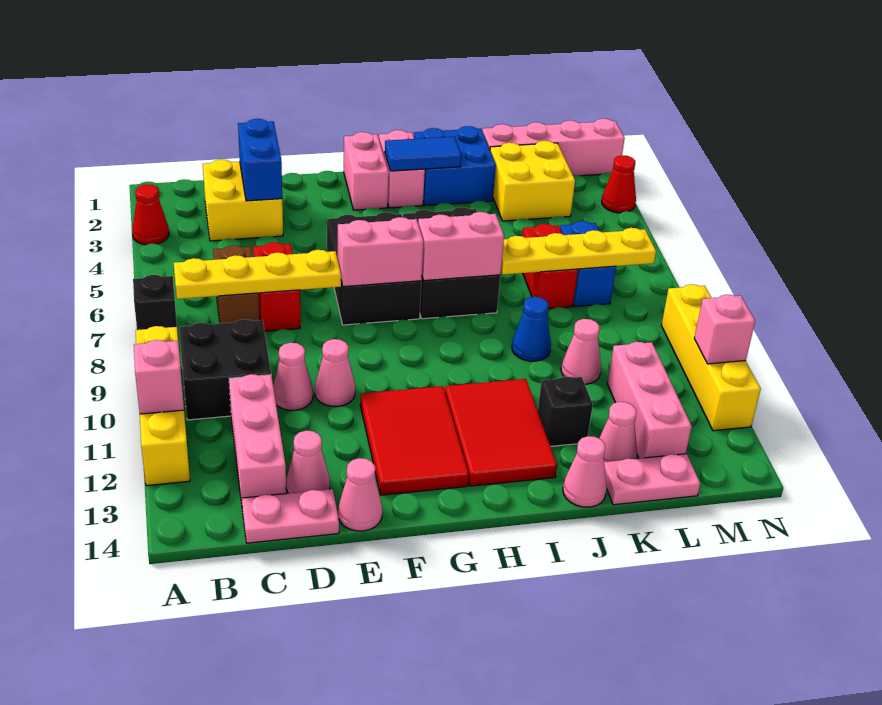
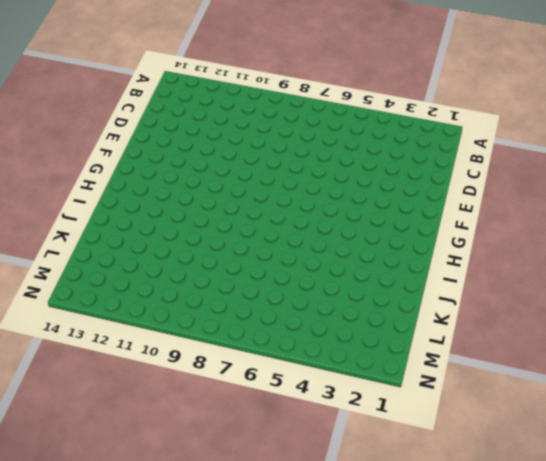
none -> red cone A3 level 1
none -> black brick A7 level 1
none -> yellow brick A9:A12 level 1
none -> black brick B9:C10 level 1

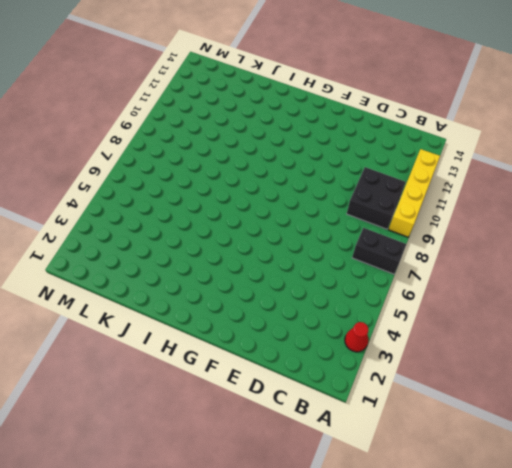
black brick A7:B7 level 1 -> black brick A7 level 1
none -> yellow brick C2:D3 level 1
none -> brown brick C6:C7 level 1
none -> pink brick C11:C13 level 1
none -> pink plate C14:D14 level 1

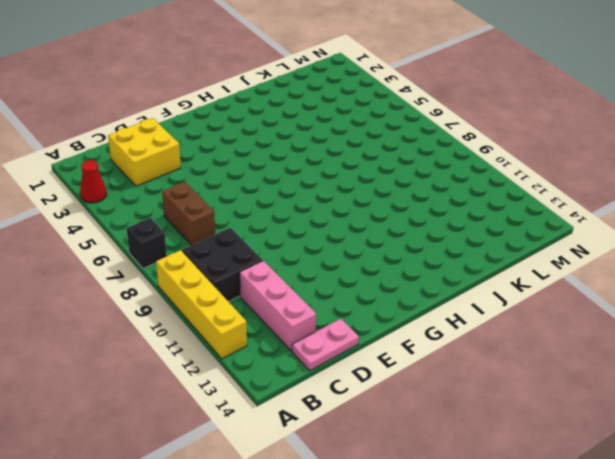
none -> red brick D6:D7 level 1
none -> pink cone D10 level 1
none -> pink cone D13 level 1
none -> pink cone E10 level 1

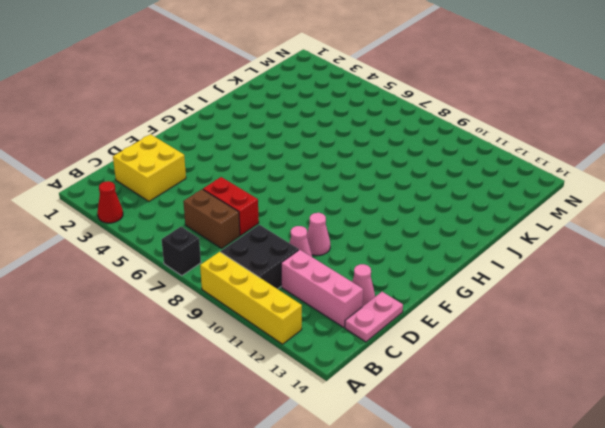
none -> pink cone E14 level 1
none -> black brick F5:G7 level 1
none -> red tile F11:G13 level 1
none -> pink brick G1:G2 level 1

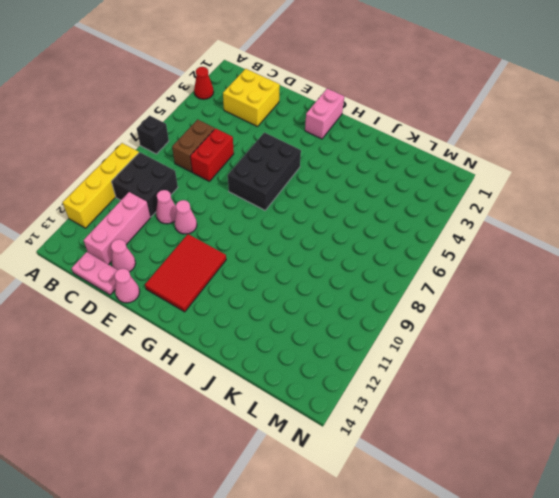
none -> pink brick H1:H2 level 1
none -> black brick H5:I7 level 1
none -> red tile H11:I13 level 1
none -> blue brick I1:J2 level 1

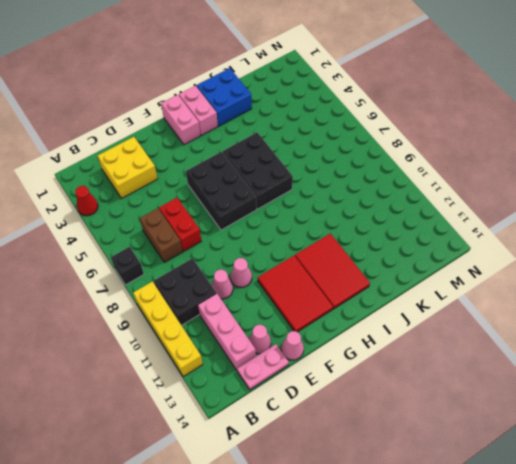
none -> blue cone J9 level 1
none -> black brick J12 level 1
none -> pink cone J14 level 1
none -> pink brick K1:N1 level 1

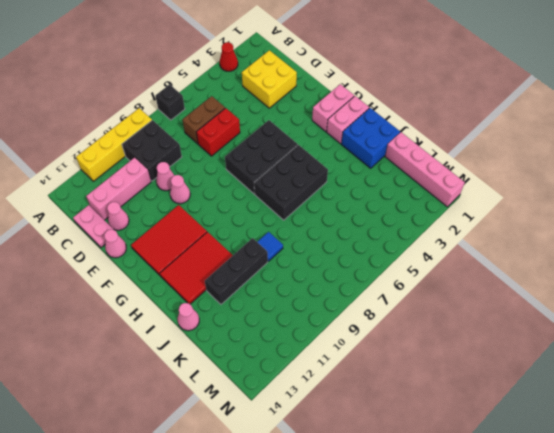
blue tile J9 level 1 -> blue cone J9 level 1
black brick J10:J12 level 1 -> black brick J12 level 1
none -> yellow brick K2:L3 level 1
none -> red brick K6:K7 level 1
none -> pink cone K10 level 1
none -> pink cone K13 level 1

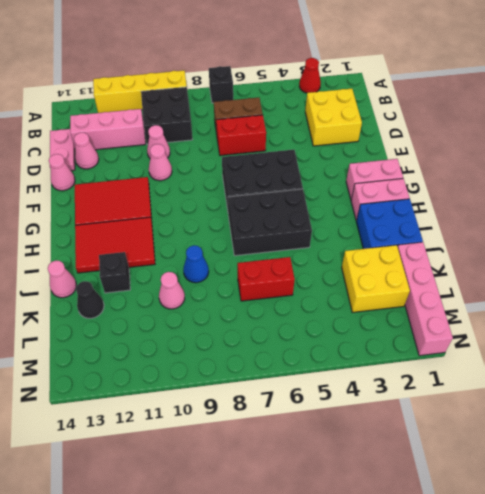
black cone K13 level 1 -> pink cone K13 level 1
none -> pink plate K14:L14 level 1
none -> blue brick L6:L7 level 1
none -> pink brick L11:L13 level 1
none -> red cone N3 level 1

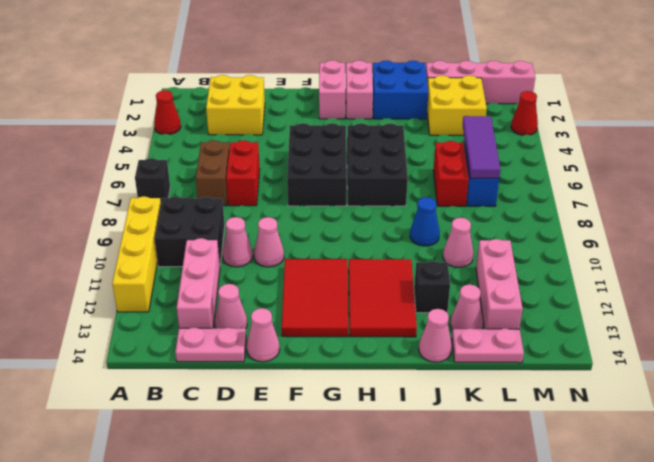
purple tile L5:L7 level 2 -> yellow plate J7:M7 level 2
none -> yellow brick N9:N12 level 1
none -> pink brick A11 level 2
none -> yellow plate B7:E7 level 2
none -> blue brick D2:D3 level 2

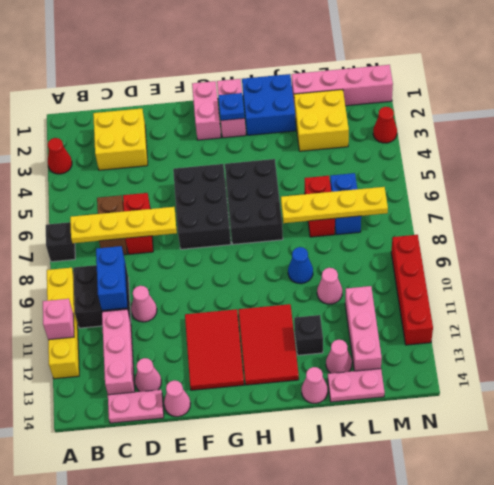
blue brick C9:C10 level 2 -> blue brick D2:D3 level 2
blue plate H2 level 2 -> blue tile H2:I2 level 2
red brick N9:N12 level 1 -> yellow brick N9:N12 level 1
none -> pink cone E10 level 1
none -> pink brick F7:G7 level 2
none -> pink brick H7:I7 level 2
none -> pink brick N11 level 2

